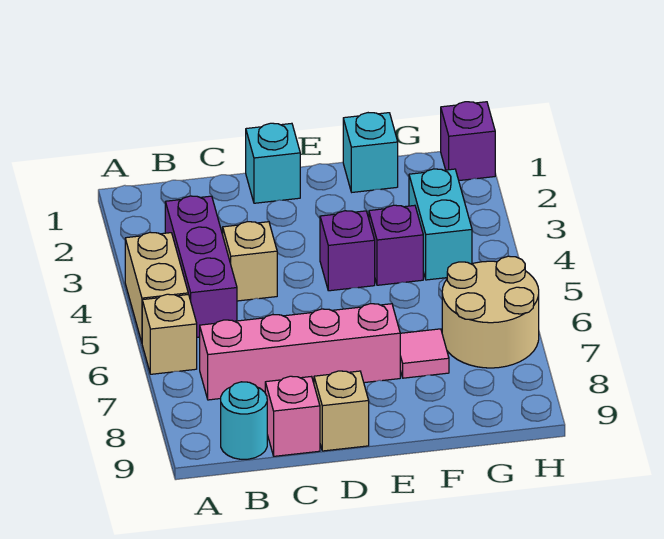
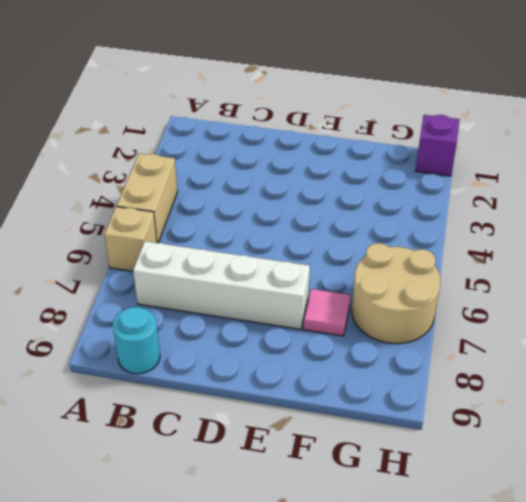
white brick B7:E7 level 1 -> pink brick B7:E7 level 1
none -> purple brick B3:B5 level 1
none -> tan brick C4 level 1
none -> pink brick C9 level 1

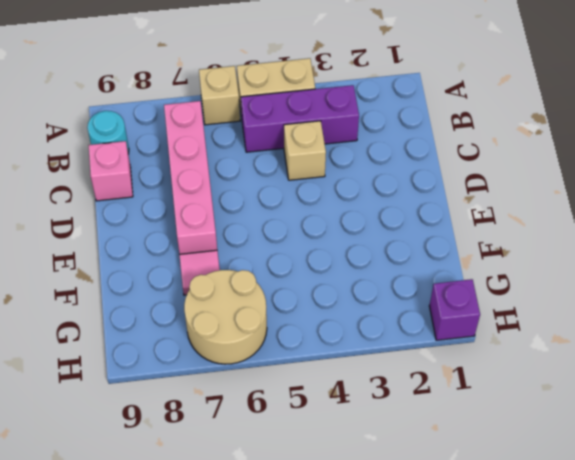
none -> cyan brick D1 level 1
none -> tan brick D9 level 1
none -> purple brick E4 level 1

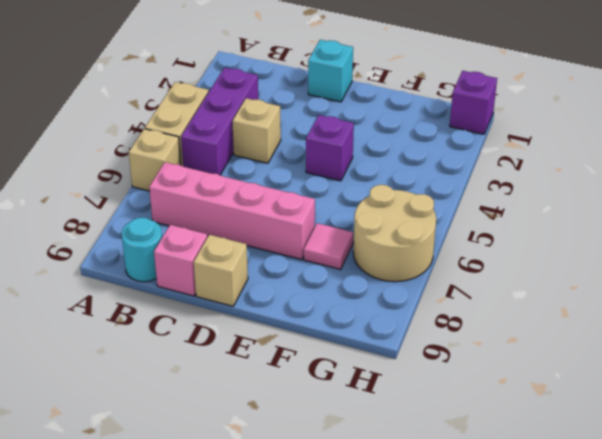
none -> cyan brick F1 level 1
none -> purple brick F4 level 1
none -> cyan brick G3:G4 level 1

